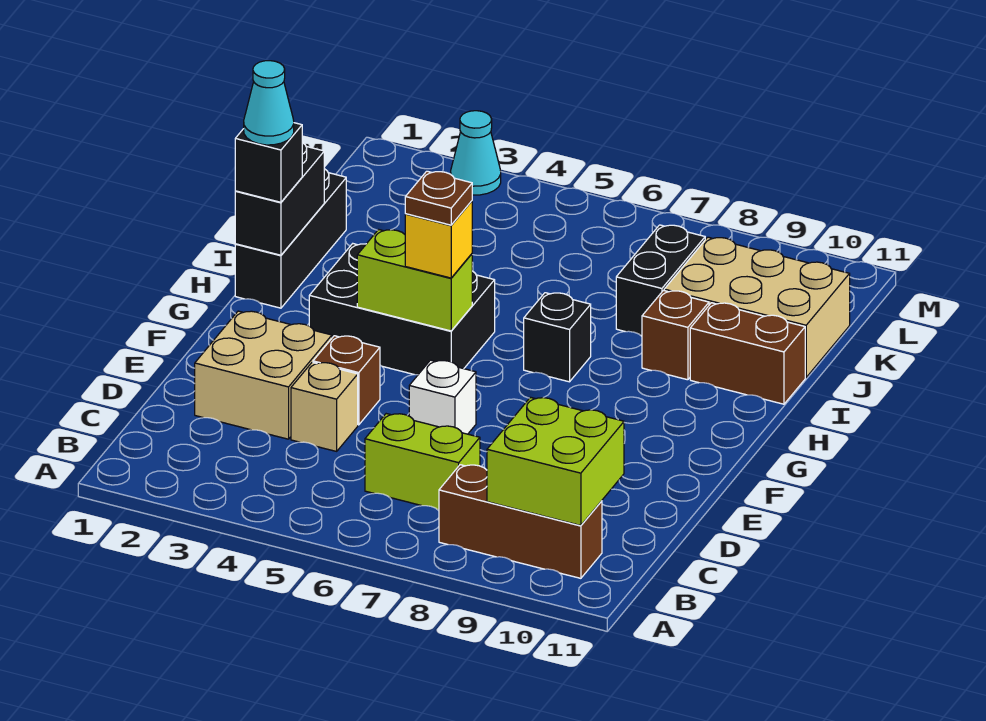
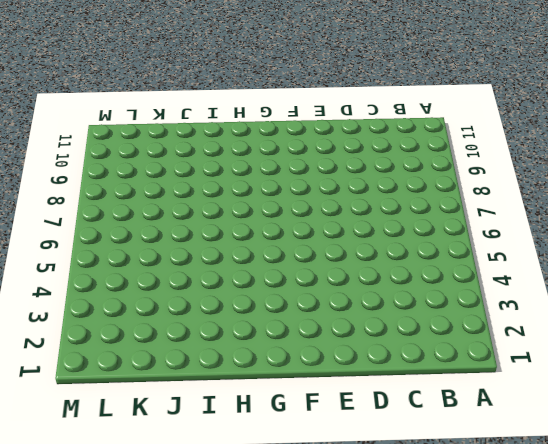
none -> brown brick B8:B10 level 1
none -> lime brick C6:C7 level 1
none -> tan brick D2:E3 level 1

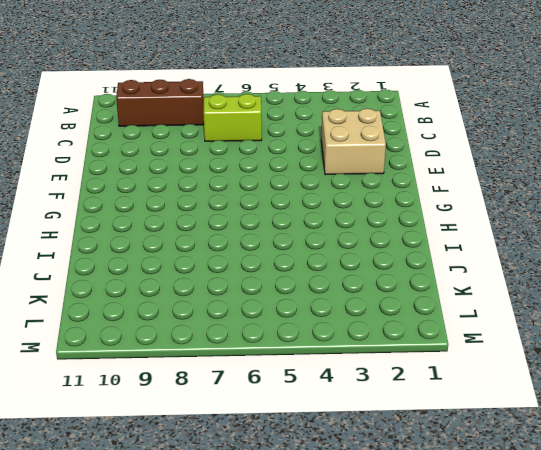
none -> tan brick D4 level 1
none -> brown brick E4 level 1
none -> white brick E6 level 1

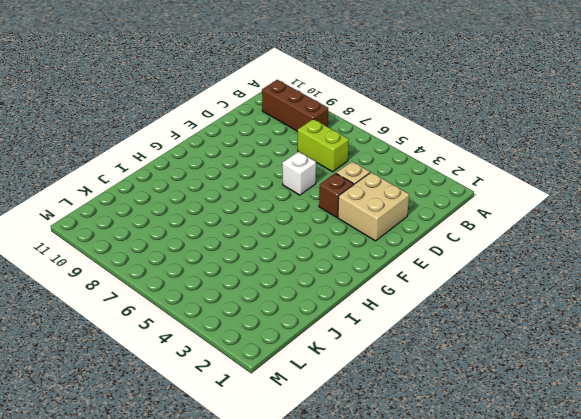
none -> black brick G3:H5 level 1
none -> black brick H1:J1 level 1
none -> black brick H7 level 1

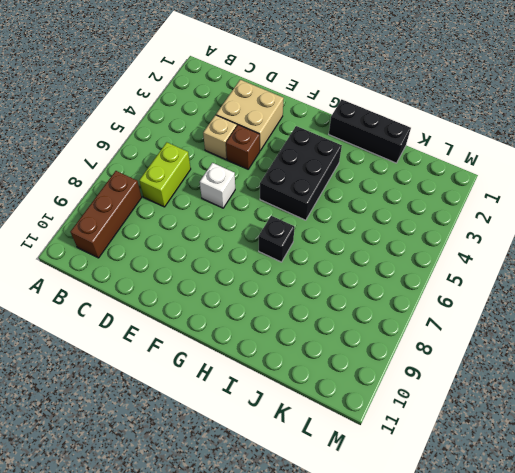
none -> brown brick I9 level 1
none -> brown brick I10:I11 level 1
none -> black brick J8:K8 level 1

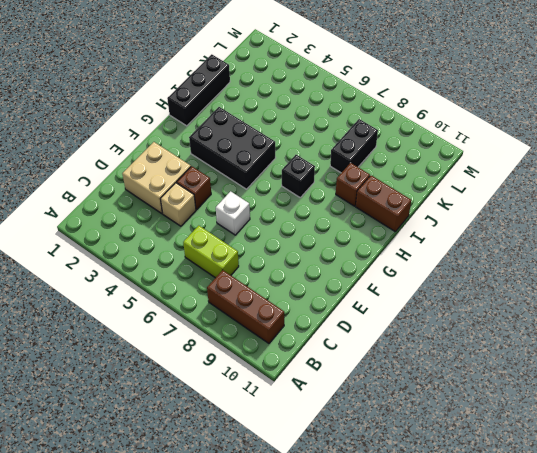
none -> tan brick J9:K11 level 1
none -> cyan cone M3 level 1
none -> lime brick B9:C10 level 2

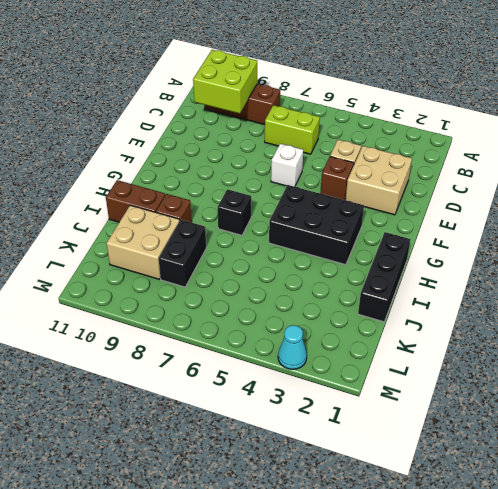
tan brick J9:K10 level 1 -> tan brick J9:K11 level 1
none -> lime brick G4:G5 level 2
none -> black brick H1:I1 level 2
none -> yellow brick G5 level 3

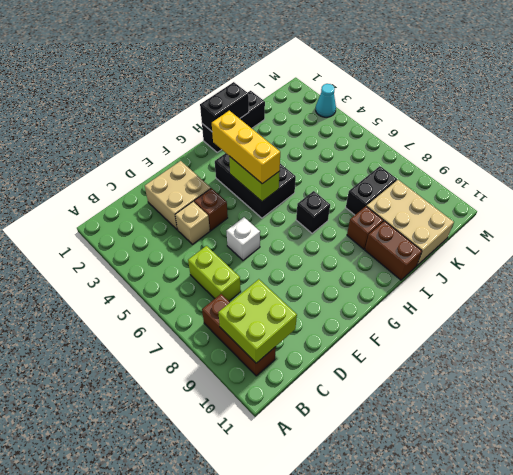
yellow brick G3:G5 level 3 -> yellow brick G5 level 3
none -> black brick H1 level 3
none -> brown plate G5 level 4
none -> cyan cone H1 level 4

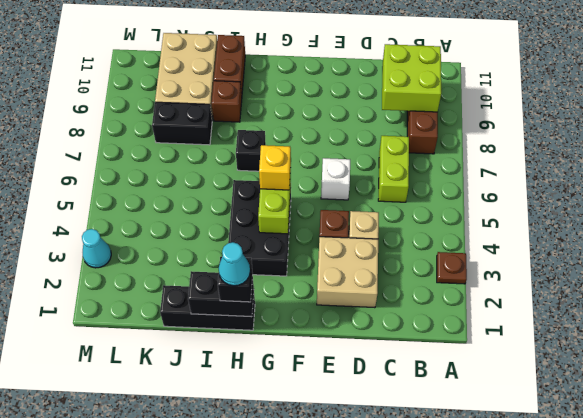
brown plate A3 level 1 -> brown plate G5 level 4

